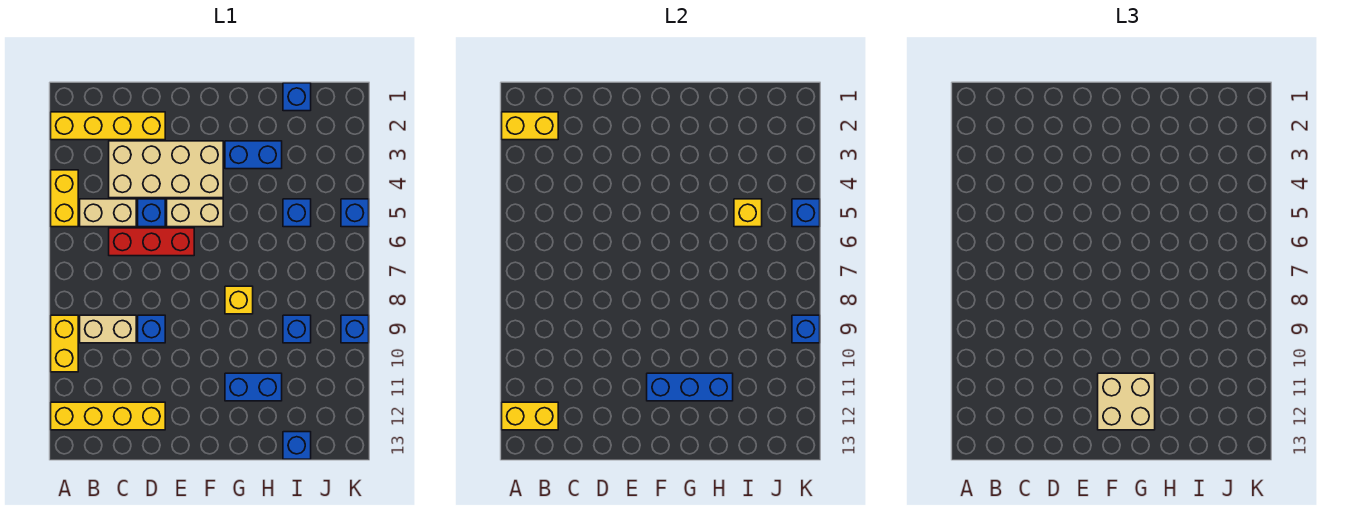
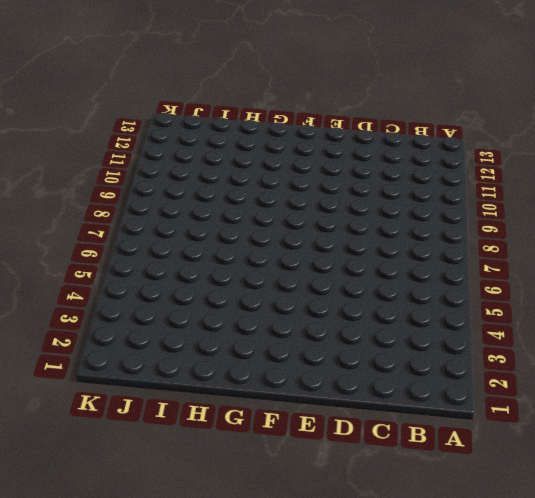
none -> yellow brick A2:D2 level 1
none -> yellow brick A4:A5 level 1
none -> yellow brick A9:A10 level 1

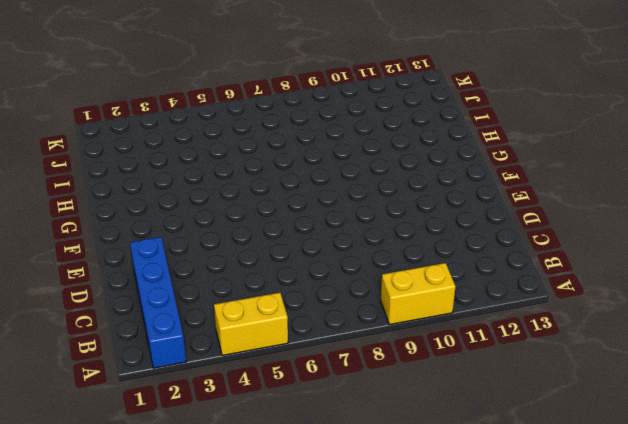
blue brick A2:D2 level 1 -> yellow brick A2:D2 level 1
none -> yellow brick A12:D12 level 1
none -> tan brick B5:C5 level 1
none -> tan brick B9:C9 level 1

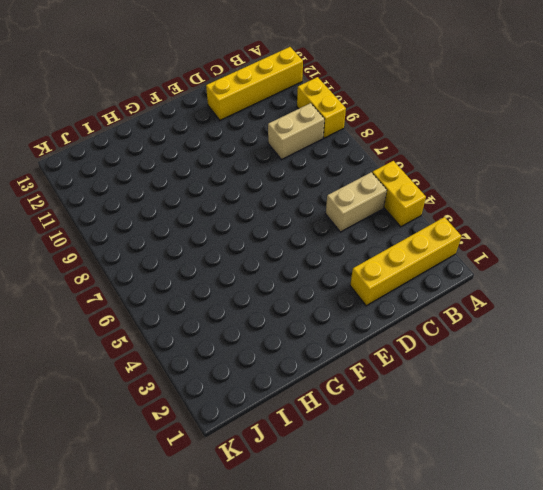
none -> tan brick C3:F4 level 1
none -> red brick C6:E6 level 1
none -> blue brick D5 level 1

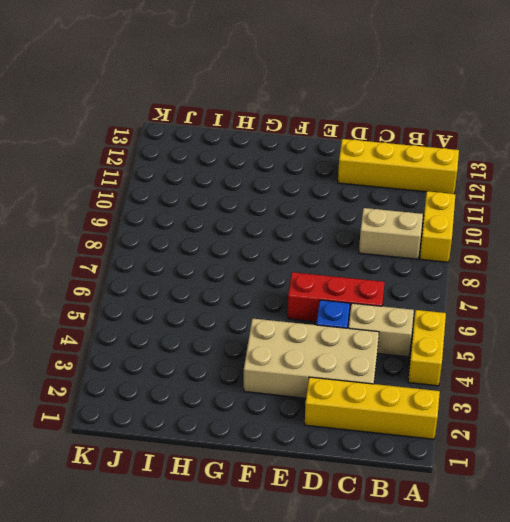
none -> blue brick D9 level 1
none -> tan brick E5:F5 level 1
none -> blue brick G3:H3 level 1

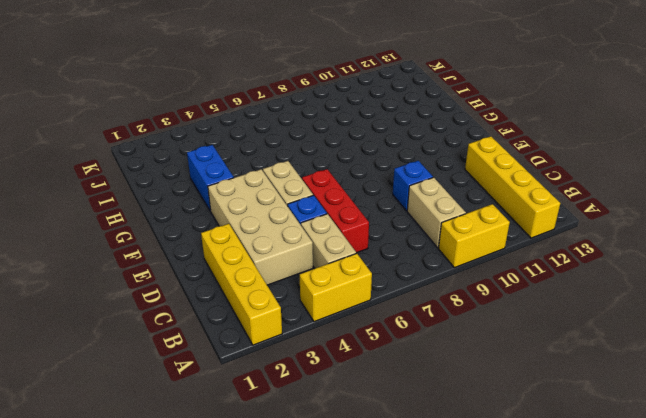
none -> yellow brick G8 level 1
none -> blue brick G11:H11 level 1
none -> blue brick I1 level 1

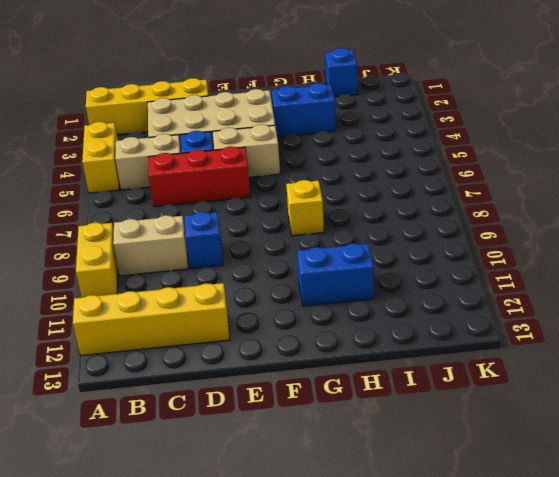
none -> blue brick I5 level 1
none -> blue brick I9 level 1
none -> blue brick I13 level 1

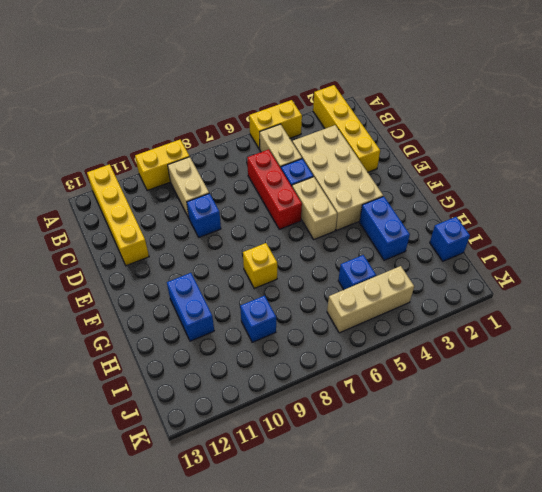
tan brick J4:J6 level 1 -> none
none -> blue brick I13 level 1
none -> blue brick K5 level 1
none -> blue brick K9 level 1

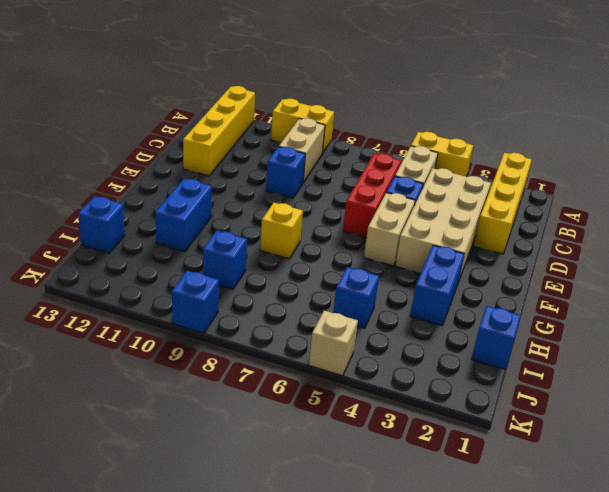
tan brick K5 level 1 -> blue brick K5 level 1
none -> yellow brick A2:B2 level 2
none -> yellow brick A12:B12 level 2
none -> blue brick F11:H11 level 2

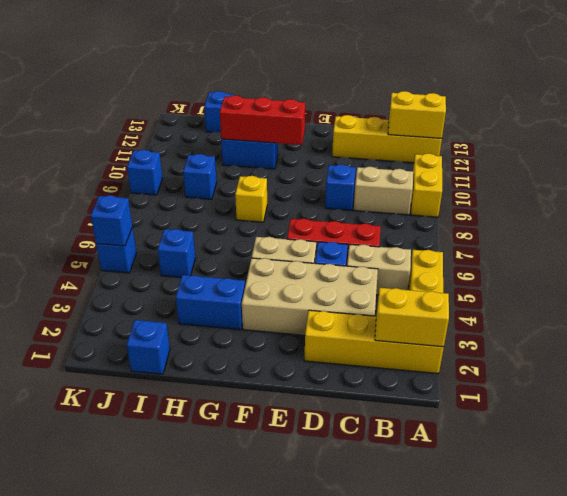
red brick F11:H11 level 2 -> blue brick F11:H11 level 2
none -> yellow brick I5 level 2
none -> blue brick K9 level 2
none -> tan brick F11:G12 level 3

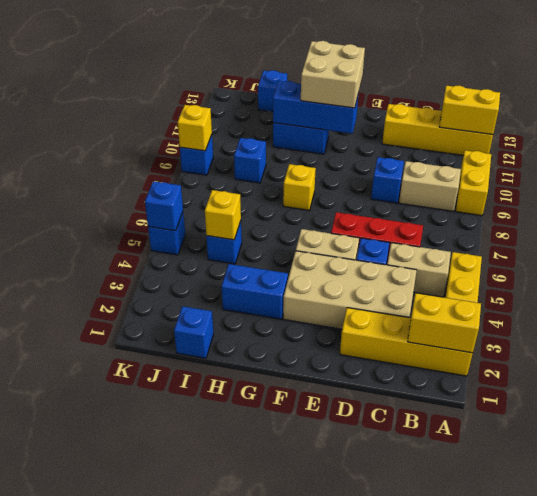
yellow brick K9 level 2 -> blue brick K9 level 2

